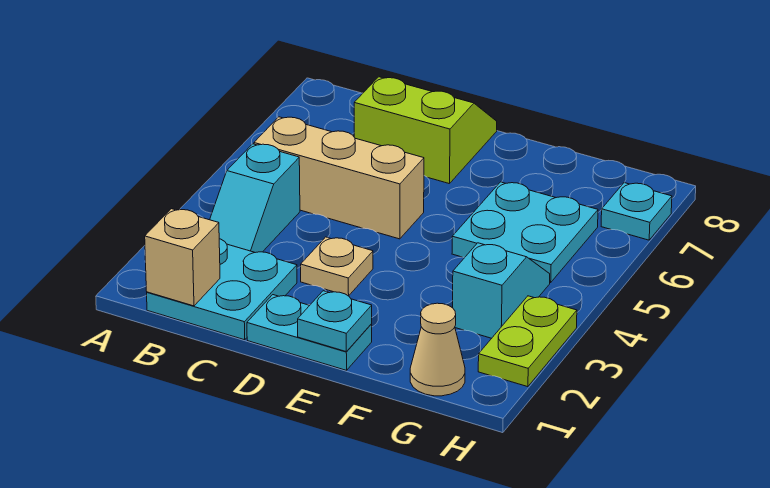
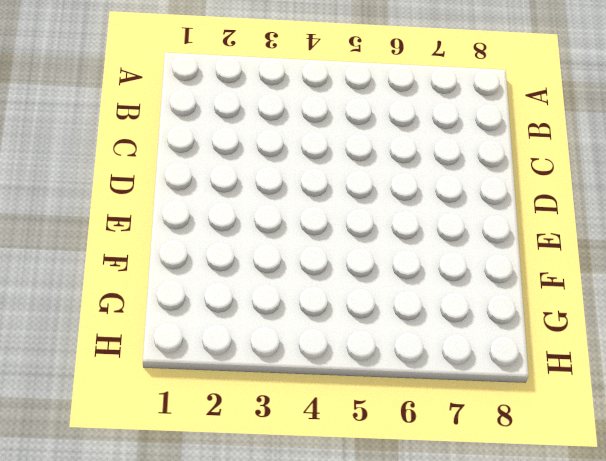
none -> cyan plate B1:C2 level 1
none -> cyan slope B3:B4 level 1 top 4
none -> tan brick B5:D5 level 1

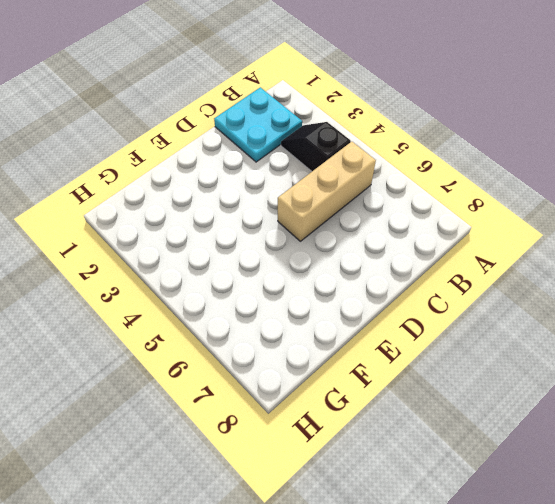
black slope B3:B4 level 1 top 4 -> cyan slope B3:B4 level 1 top 4
none -> lime slope C7:D8 level 1 top 7
none -> cyan plate D1:E1 level 1
none -> tan plate D3 level 1

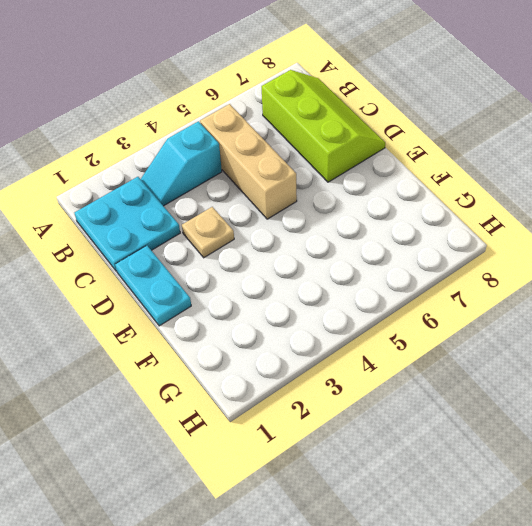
lime slope B7:D8 level 1 top 7 -> lime slope C7:D8 level 1 top 7
none -> cyan plate F5:G6 level 1
none -> tan cone G1 level 1
none -> cyan slope G3:G4 level 1 top 3

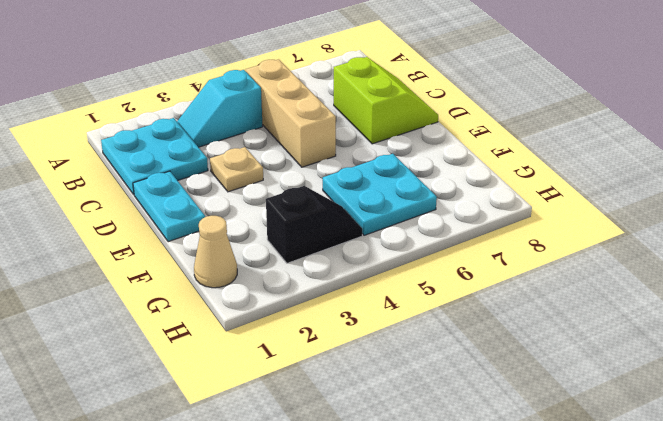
black slope G3:G4 level 1 top 3 -> cyan slope G3:G4 level 1 top 3
none -> lime plate H2:H3 level 1
none -> cyan plate H7 level 1
none -> tan brick B1 level 2

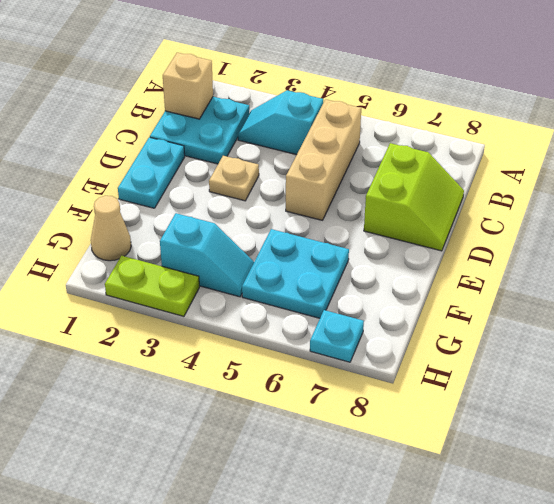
none -> cyan plate E1 level 2

